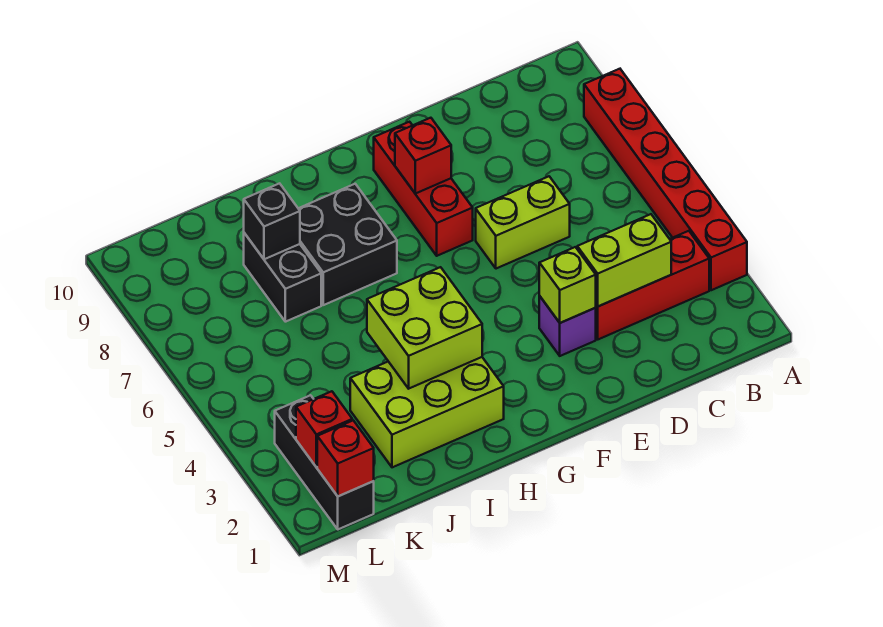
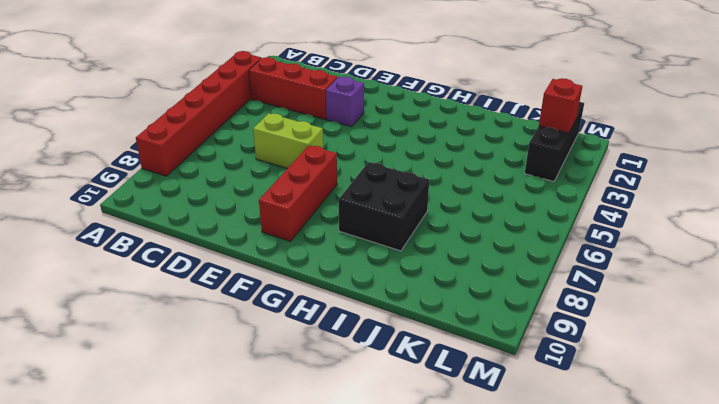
none -> lime brick H2:J3 level 1
none -> black brick J7:J8 level 1
none -> lime brick C3:D3 level 2

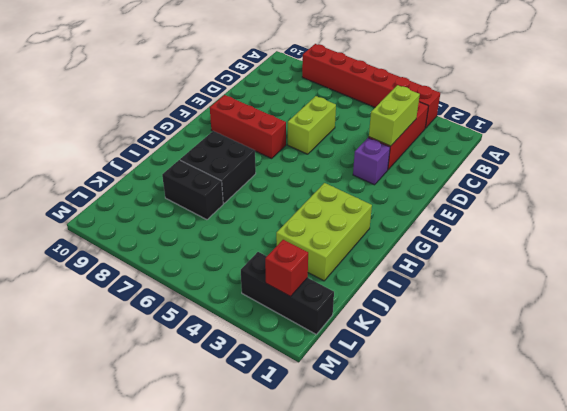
none -> lime brick E3 level 2
none -> red brick F8 level 2
none -> lime brick H3:I4 level 2

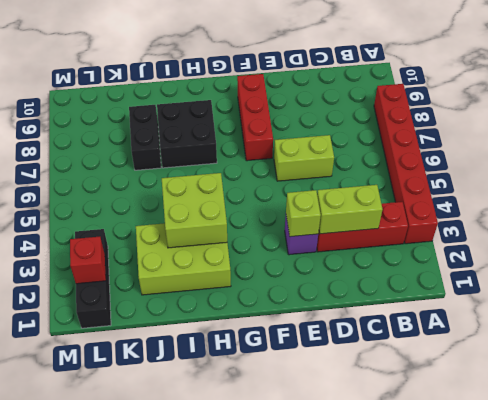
none -> red brick F8 level 2
none -> black brick J8 level 2
none -> red brick L1 level 2

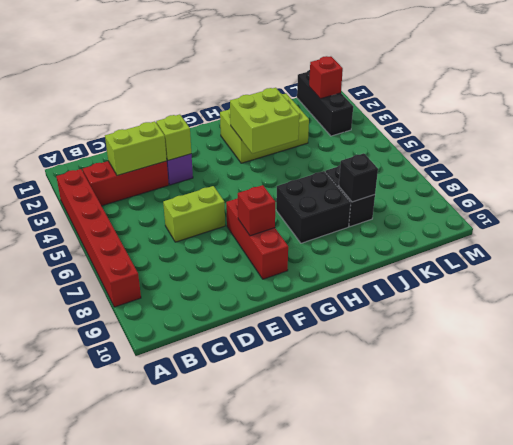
none -> red brick L1 level 2

